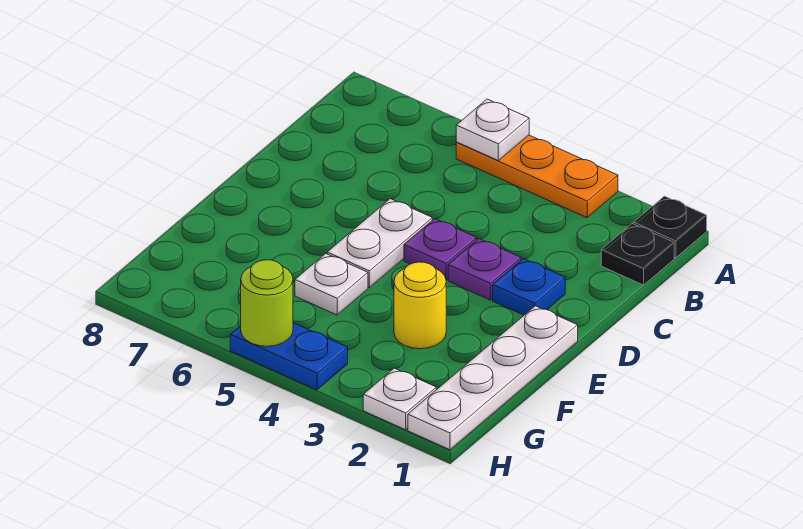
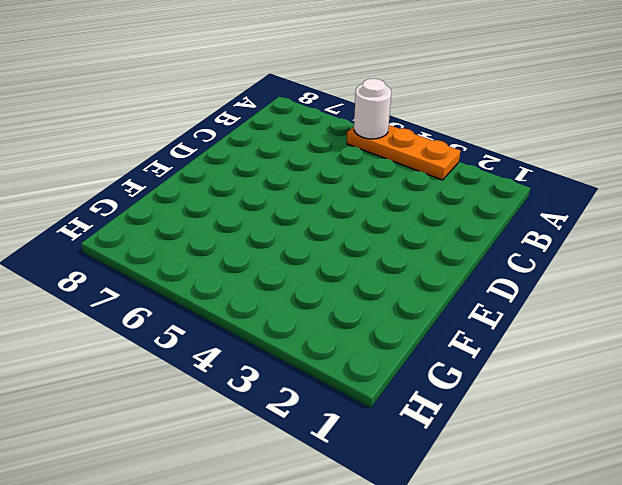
white round brick A5 level 2 -> white plate A5 level 2
none -> black plate A1 level 1
none -> black plate B1 level 1
none -> blue plate D2 level 1

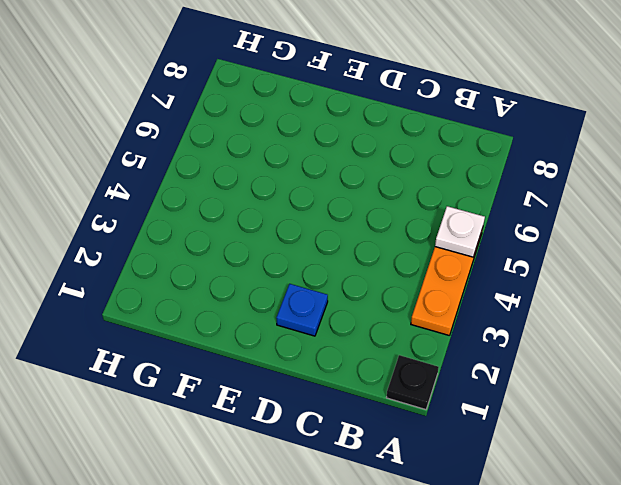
none -> black plate B1 level 1
none -> purple plate D3 level 1
none -> purple plate D4 level 1

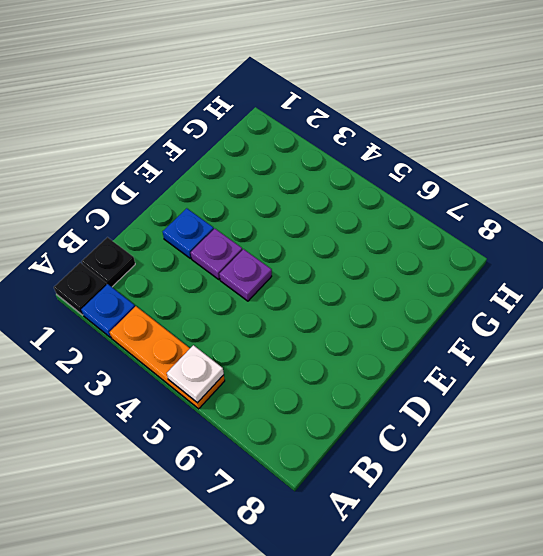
blue plate A2 level 1 -> none
none -> white plate D5:E5 level 1
none -> white plate E1:H1 level 1
none -> yellow round brick F3 level 1

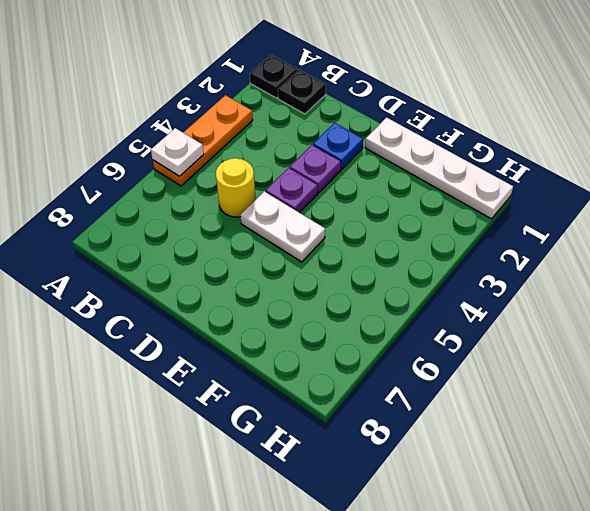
yellow round brick C5 level 1 -> yellow round brick F3 level 1
none -> white plate F5 level 1
none -> white plate H2 level 1
none -> blue plate H4:H5 level 1

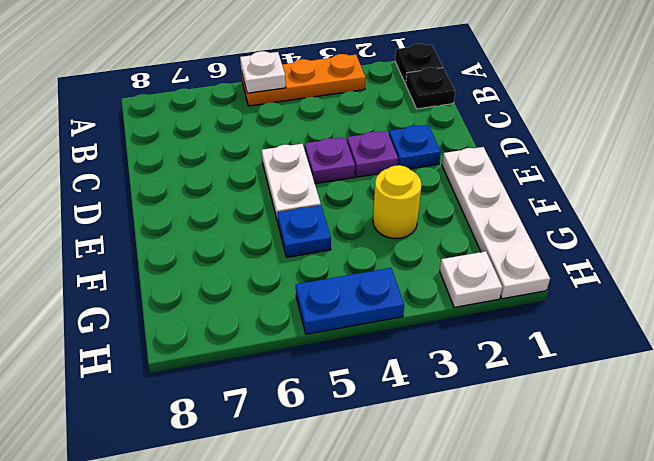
blue plate F5 level 1 -> white plate F5 level 1
none -> lime round brick H5 level 2

